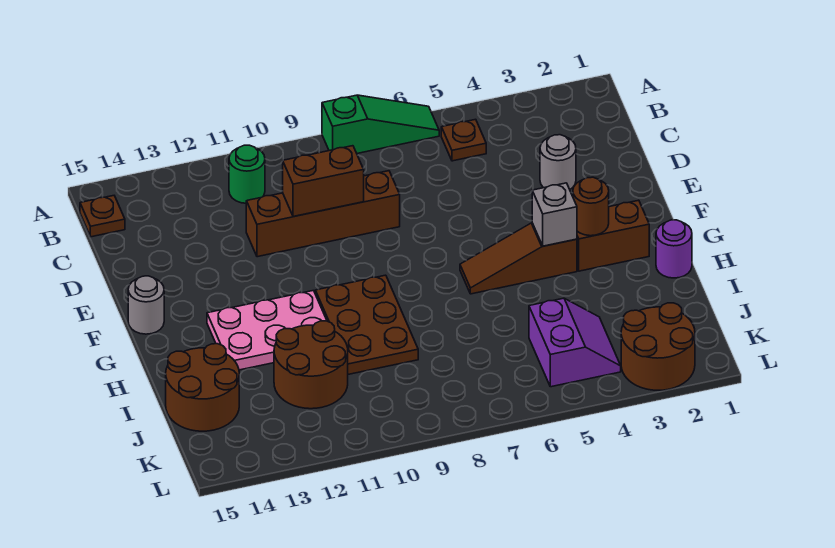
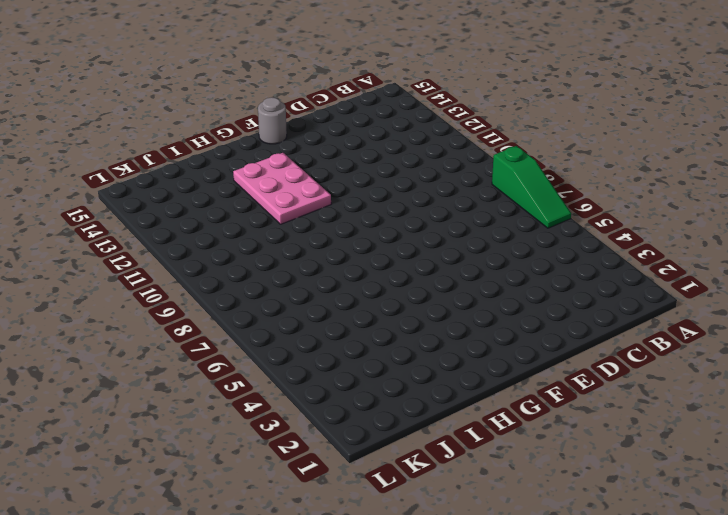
none -> brown plate B5 level 1
none -> green round brick B11 level 1
none -> brown plate B15 level 1

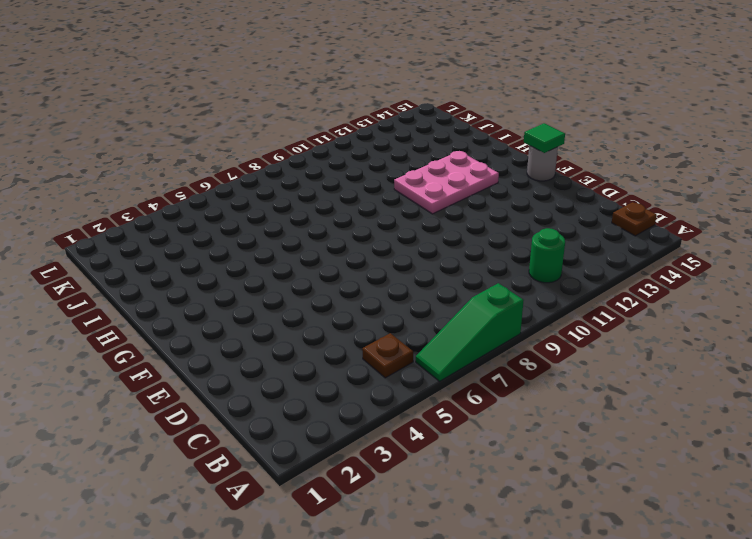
green tile F15 level 2 -> none
none -> grey round brick D3 level 1
none -> brown brick D8:D11 level 1
none -> brown brick G2:G3 level 1

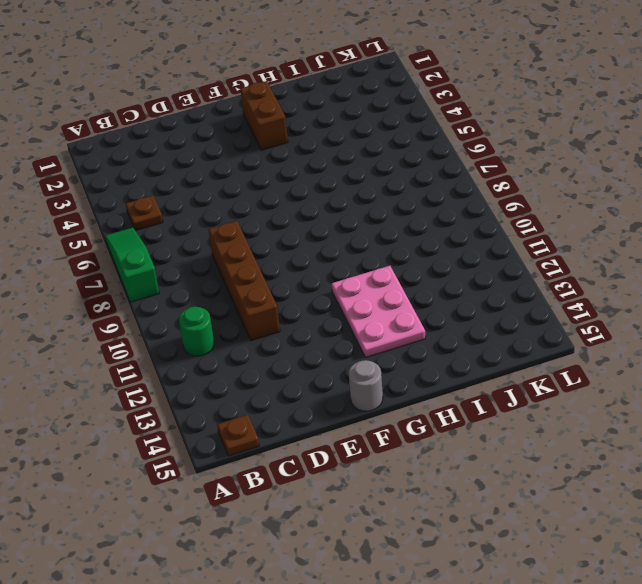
none -> grey round brick D3 level 1
none -> brown slope G4:G6 level 1 top 4
none -> brown plate G9:I10 level 1

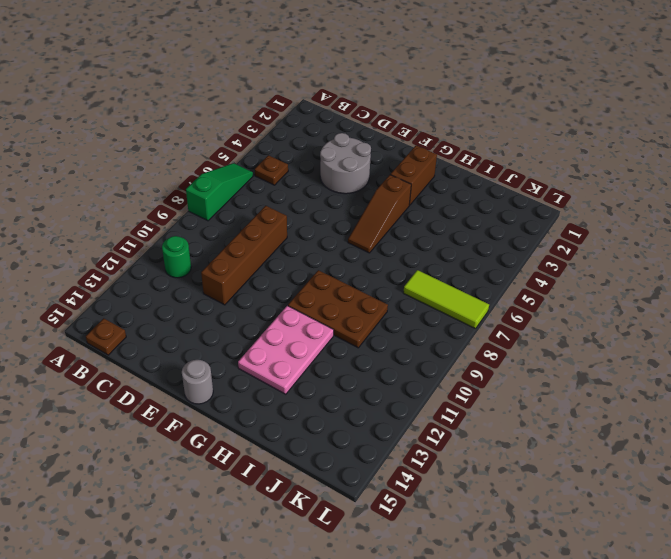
grey round brick D3:E4 level 1 -> grey round brick D3 level 1
lime tile J7:L7 level 1 -> none
none -> purple round brick H1 level 1
none -> brown round brick I11:J12 level 1
none -> brown round brick I14:J15 level 1

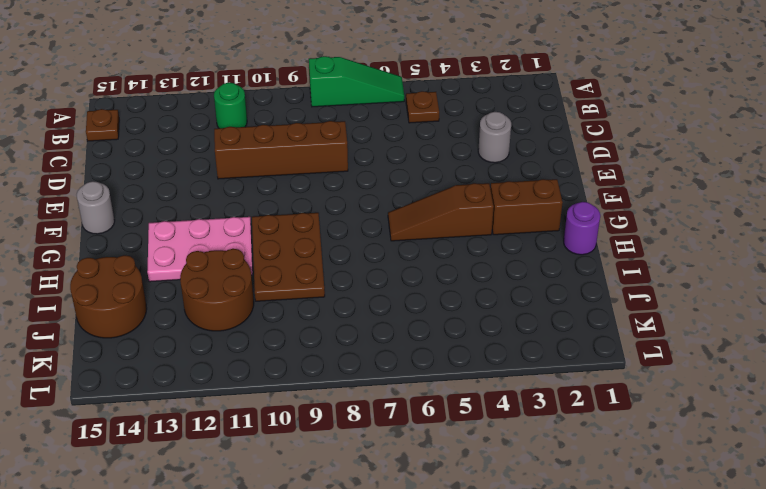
none -> purple slope J4:K5 level 1 top 5
none -> brown round brick K2:L3 level 1
none -> brown brick D9:D10 level 2

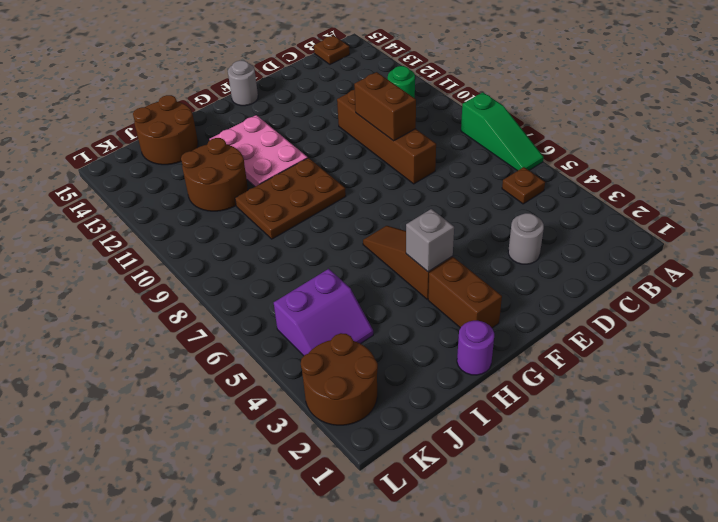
none -> brown round brick G3 level 2

